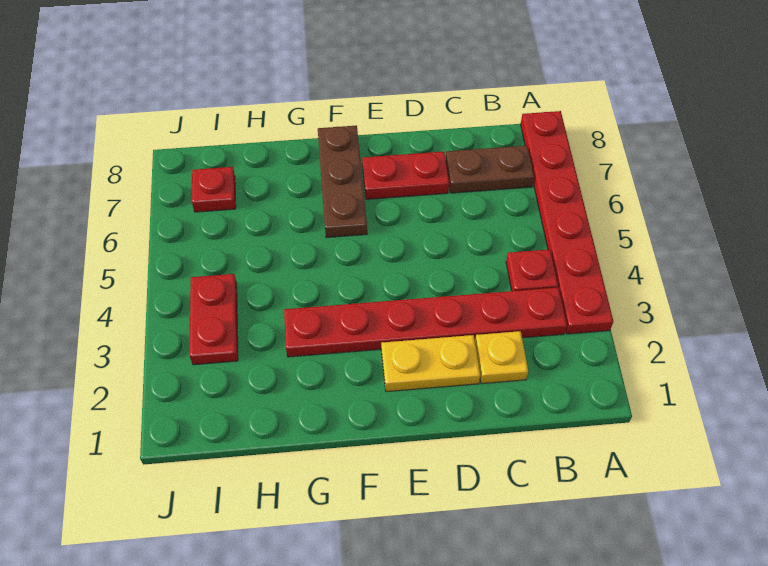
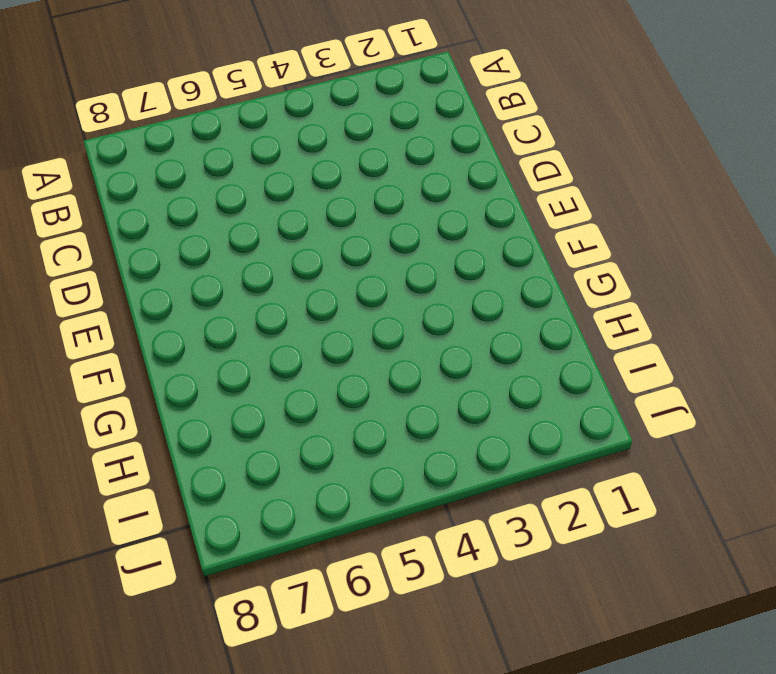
none -> red plate A3:A8 level 1
none -> red plate B3:G3 level 1

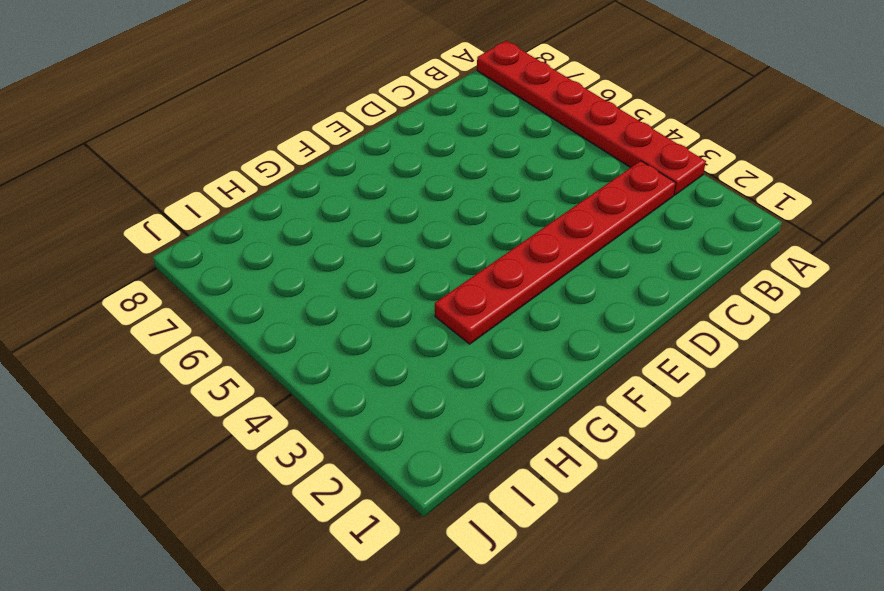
none -> red plate B4 level 1
none -> brown plate B7:C7 level 1

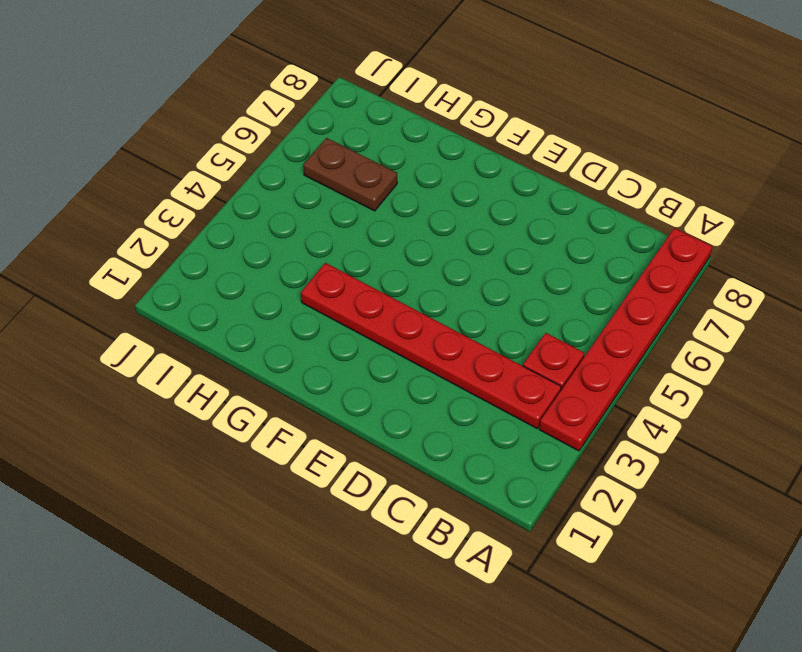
brown plate H6:I6 level 1 -> brown plate B7:C7 level 1
none -> yellow plate C2 level 1
none -> yellow plate D2:E2 level 1

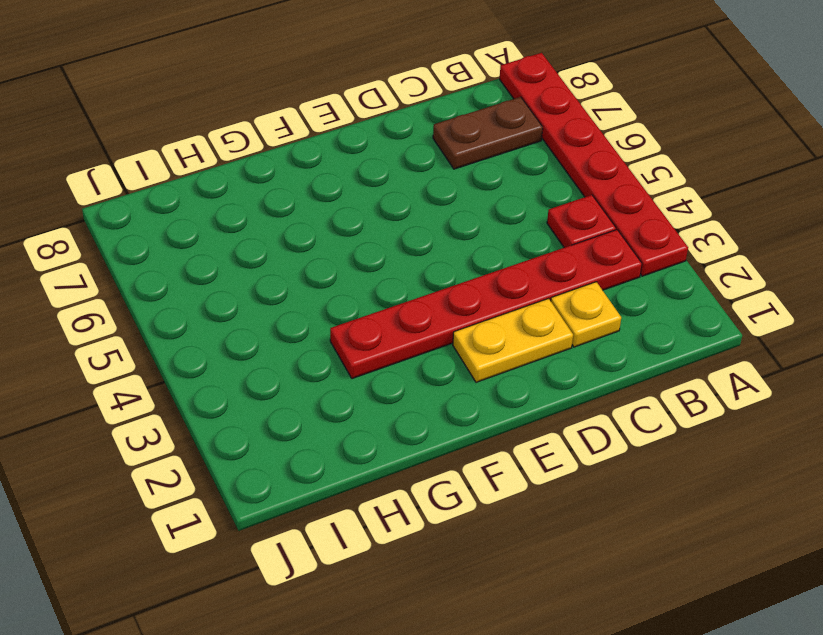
none -> red plate D7:E7 level 1
none -> brown plate F6:F8 level 1

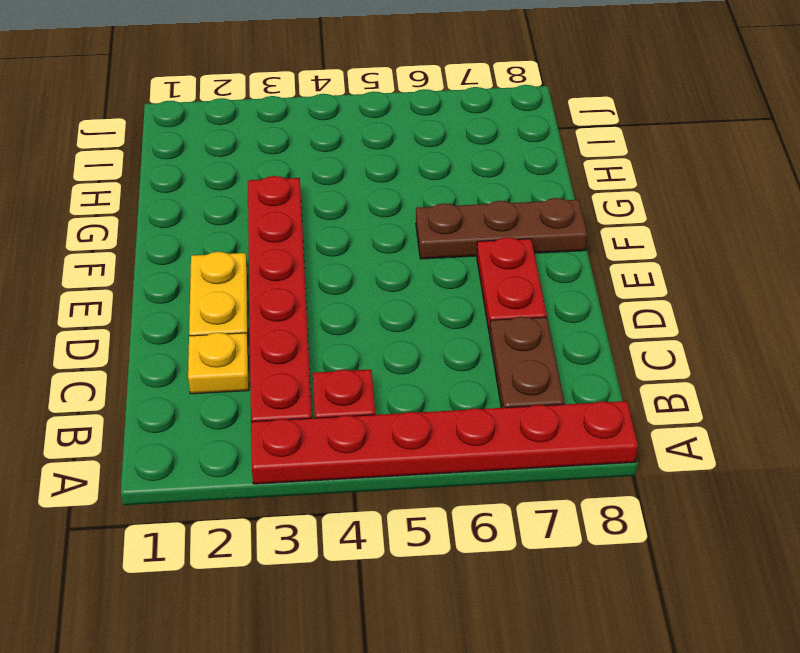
none -> red plate I3:I4 level 1
none -> red plate I7 level 1

